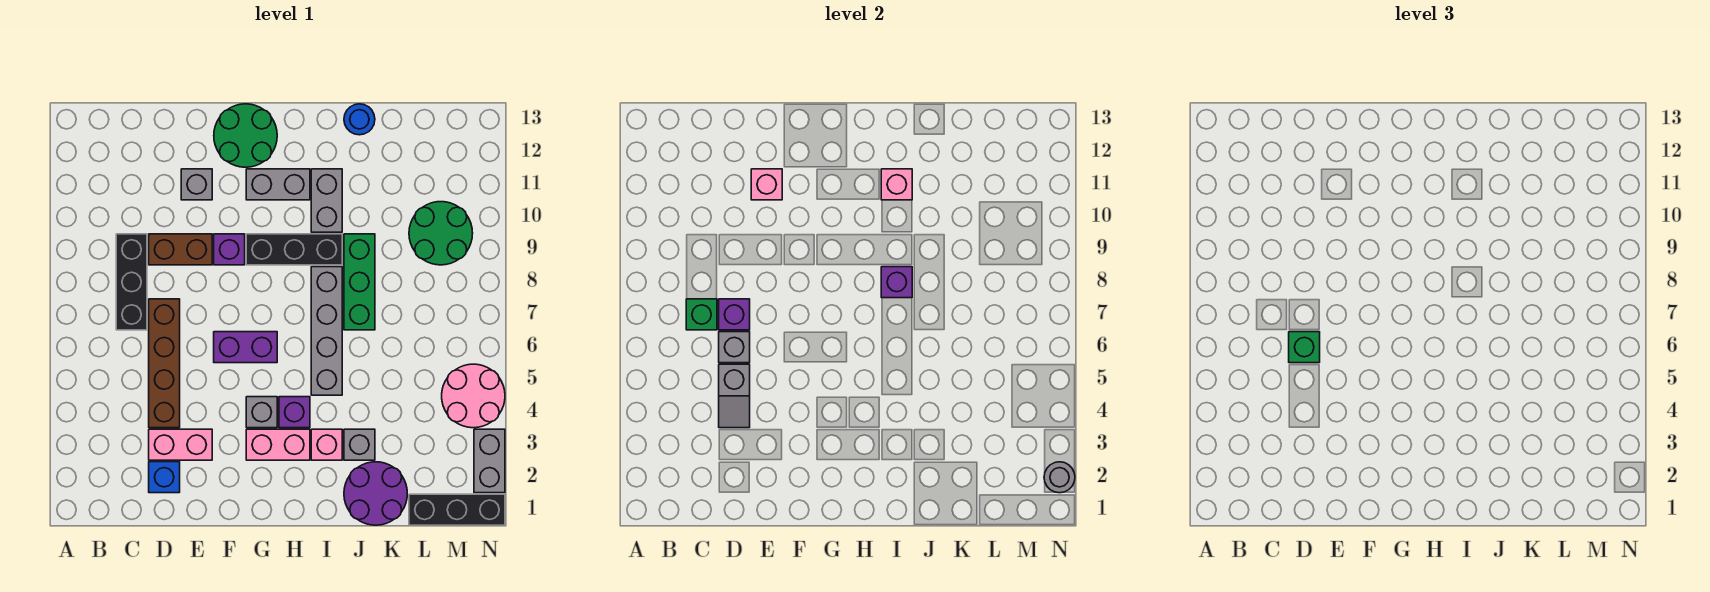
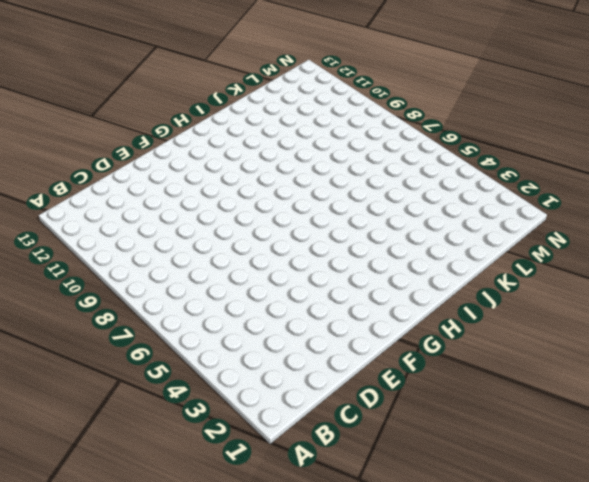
none -> black brick C7:C9 level 1
none -> blue brick D2 level 1
none -> pink brick D3:E3 level 1
none -> brown brick D4:D7 level 1

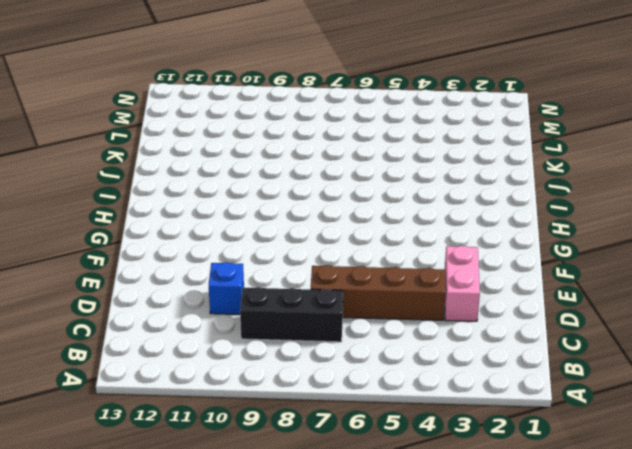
blue brick D10 level 1 -> blue brick D2 level 1
none -> brown brick D9:E9 level 1
none -> grey brick E11 level 1
none -> purple brick F6:G6 level 1
none -> purple brick F9 level 1

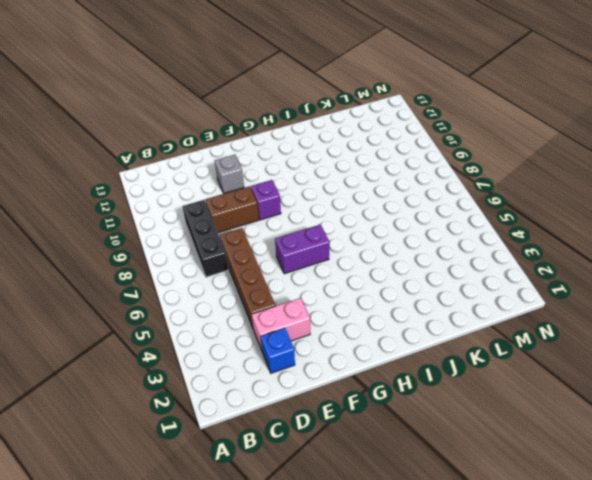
none -> green round brick F12:G13 level 1
none -> pink brick G3:H3 level 1
none -> grey brick G4 level 1
none -> black brick G9:I9 level 1

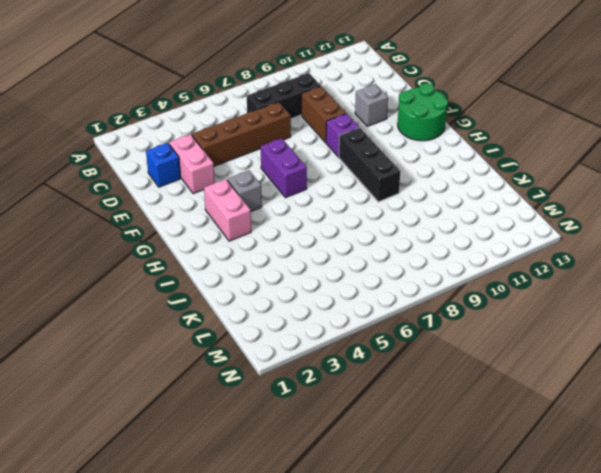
none -> grey brick G11:H11 level 1
none -> purple brick H4 level 1
none -> pink brick I3 level 1
none -> grey brick I5:I8 level 1

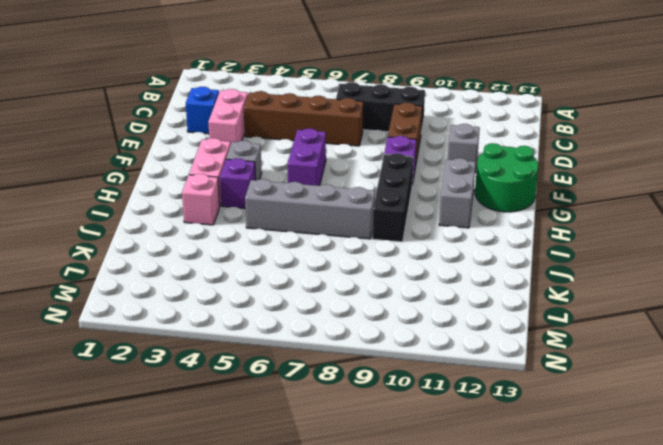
none -> grey brick I10:I11 level 1
none -> purple round brick J1:K2 level 1
none -> grey brick J3 level 1
none -> green brick J7:J9 level 1

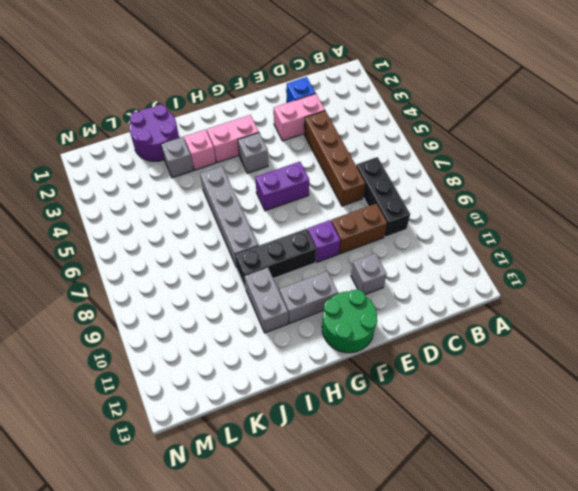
none -> purple brick H4 level 1
none -> green brick J7:J9 level 1
none -> blue round brick J13 level 1
none -> black brick L1:N1 level 1

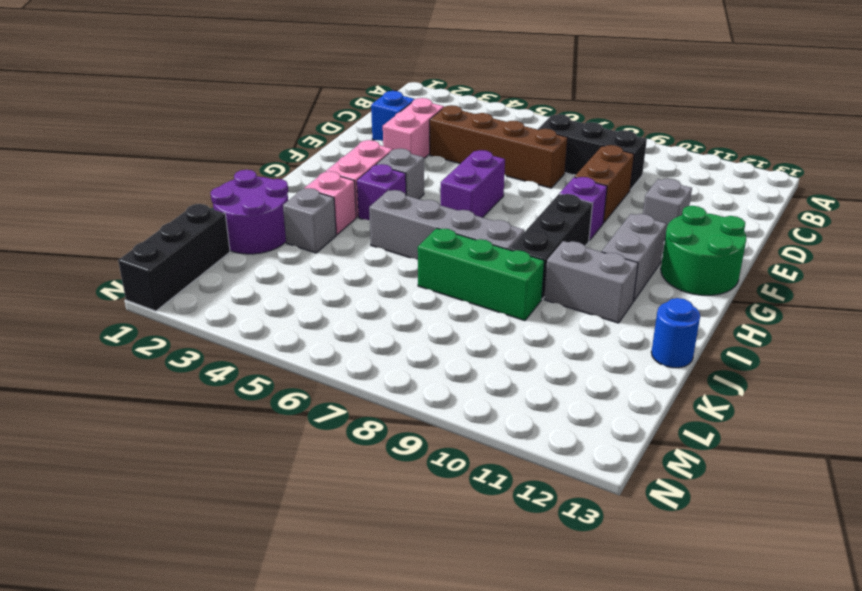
none -> green round brick L9:M10 level 1
none -> pink round brick M4:N5 level 1
none -> grey brick N2:N3 level 1
none -> green brick C7 level 2

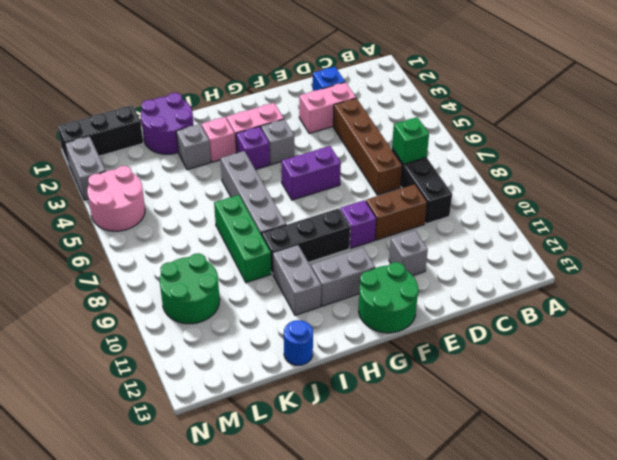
none -> grey slope D4:D5 level 2 top 5
none -> grey brick D6 level 2
none -> purple brick D7 level 2
none -> pink brick E11 level 2

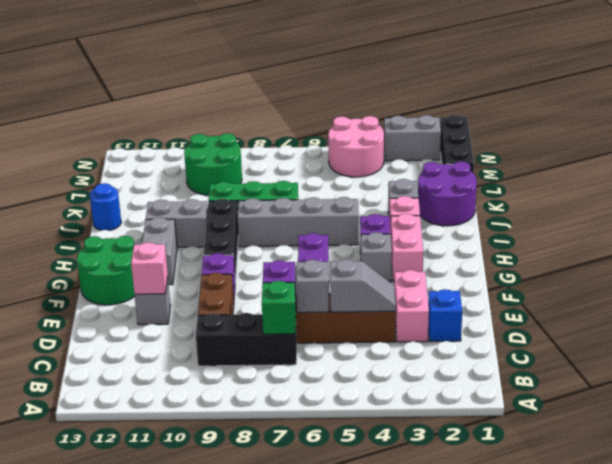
none -> purple brick I8 level 2
none -> pink brick I11 level 2
none -> grey round brick N2 level 2
none -> green brick D6 level 3

